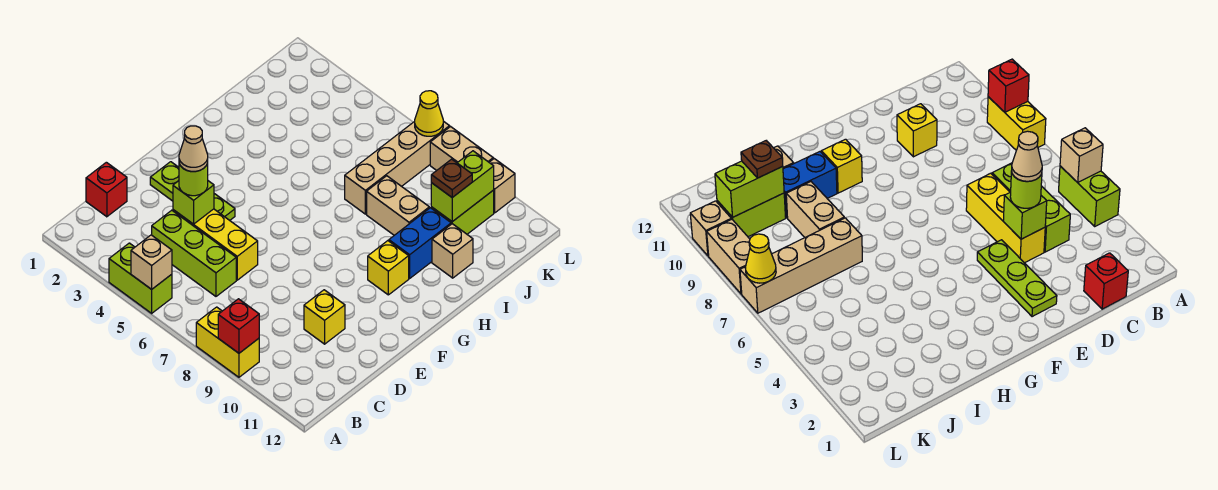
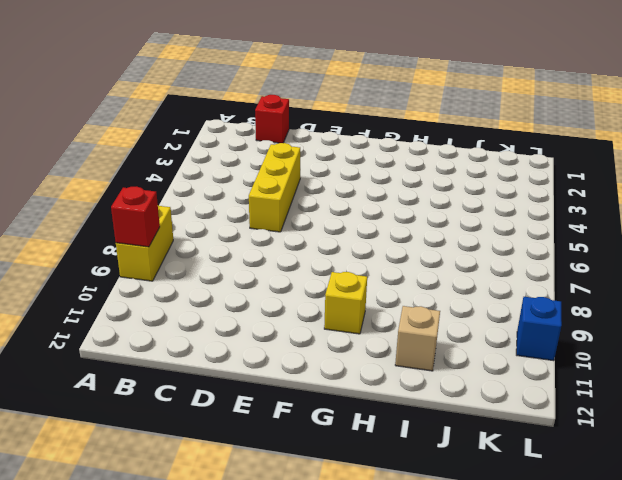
blue brick L10 level 1 -> tan brick L10 level 1
none -> lime brick A4:A5 level 1
none -> lime brick C4:C6 level 1
none -> yellow brick D10 level 1

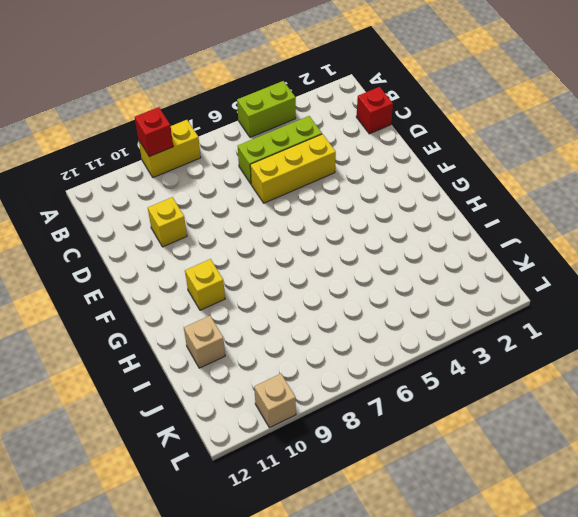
none -> lime plate E2:E4 level 1
none -> blue brick H10:I10 level 1
none -> tan brick I7:L7 level 1

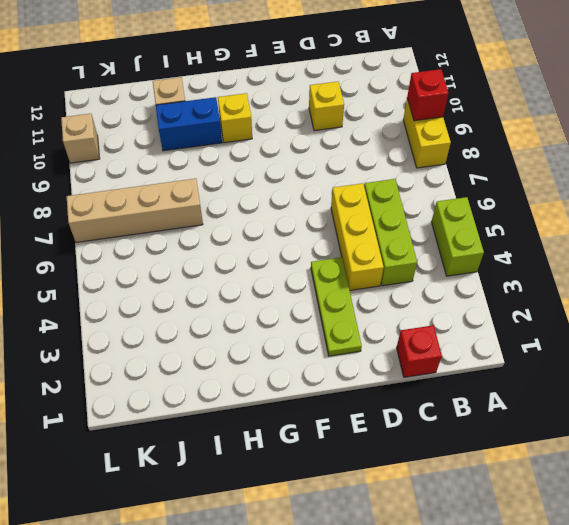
none -> tan brick I8:I9 level 1
none -> lime brick J10:K10 level 1
none -> tan brick L8:L9 level 1

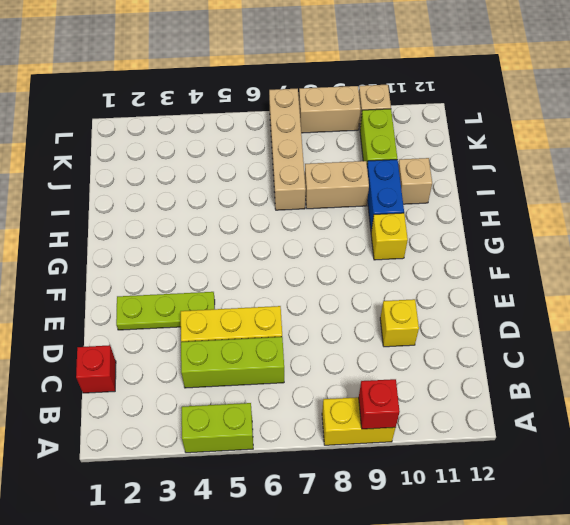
none -> tan brick A5 level 2
none -> lime brick D4 level 2
none -> lime brick J10:K10 level 2

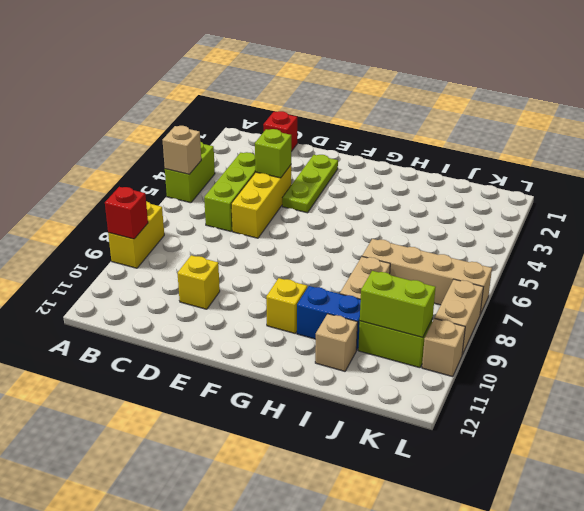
none -> yellow cone L7 level 2
none -> lime round brick D4 level 3
none -> brown plate J10 level 3

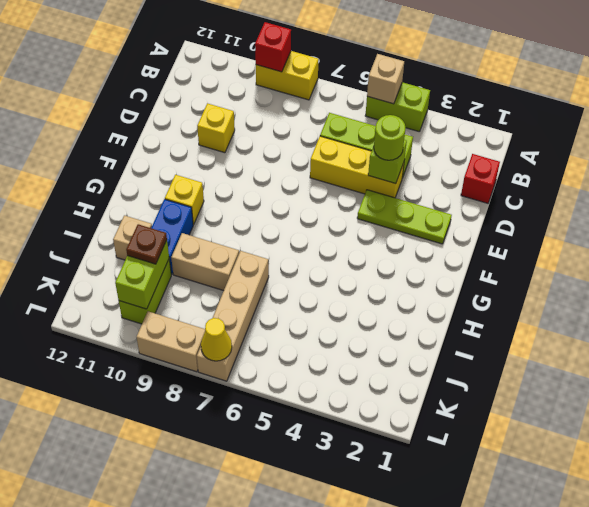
none -> tan brick L10 level 1
none -> tan cone D4 level 4

